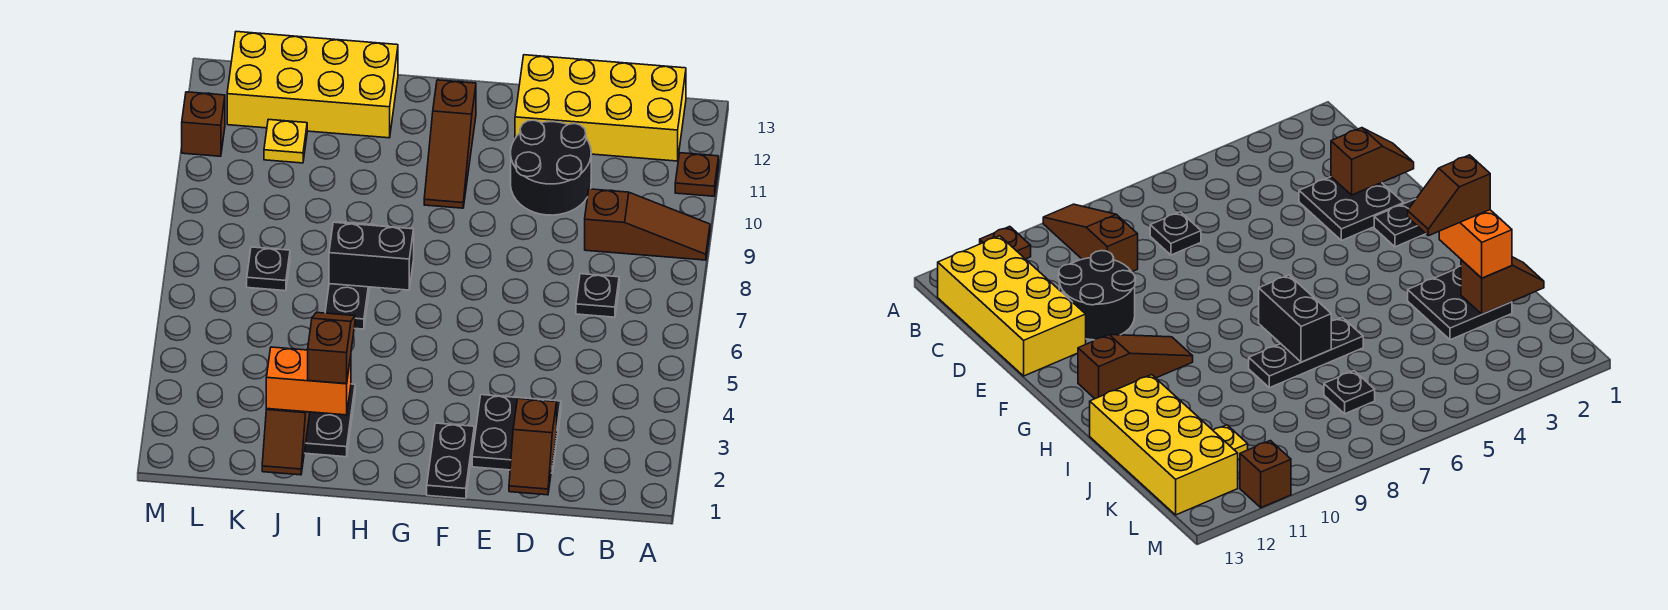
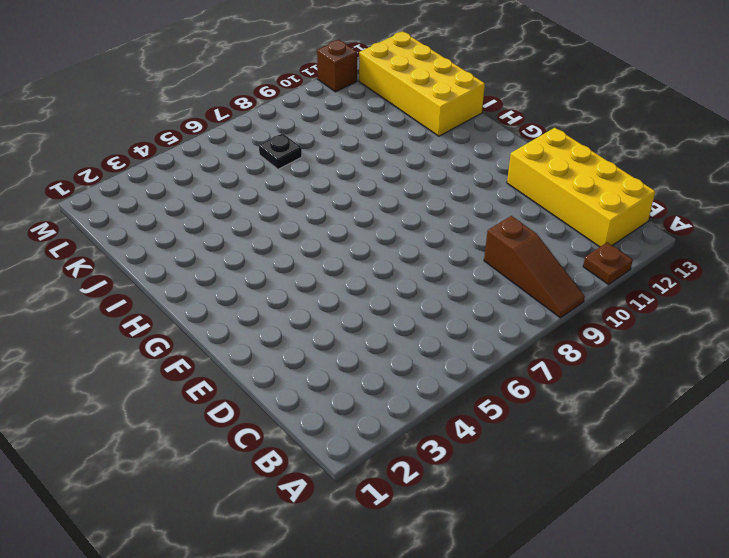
none -> black plate C7 level 1
none -> black plate D2:E3 level 1
none -> black round brick D10:E11 level 1

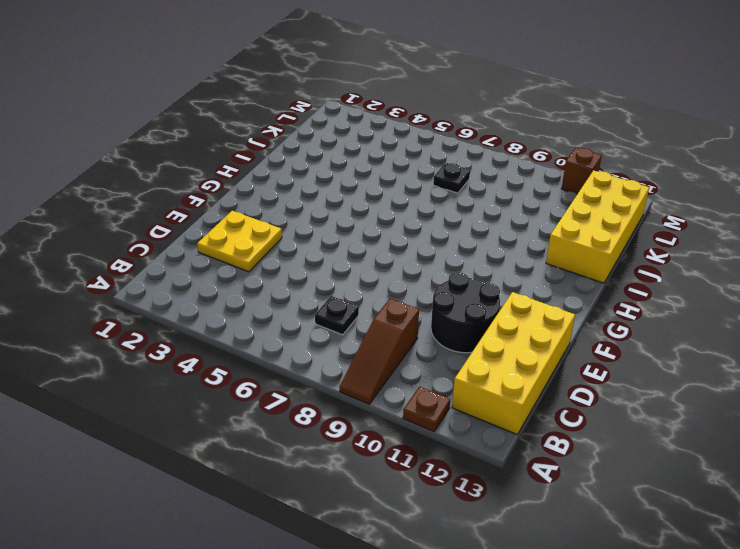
yellow plate D2:E3 level 1 -> black plate D2:E3 level 1
none -> black plate F1:F2 level 1
none -> brown slope G10:G12 level 1 top 12
none -> black plate I2:J3 level 1

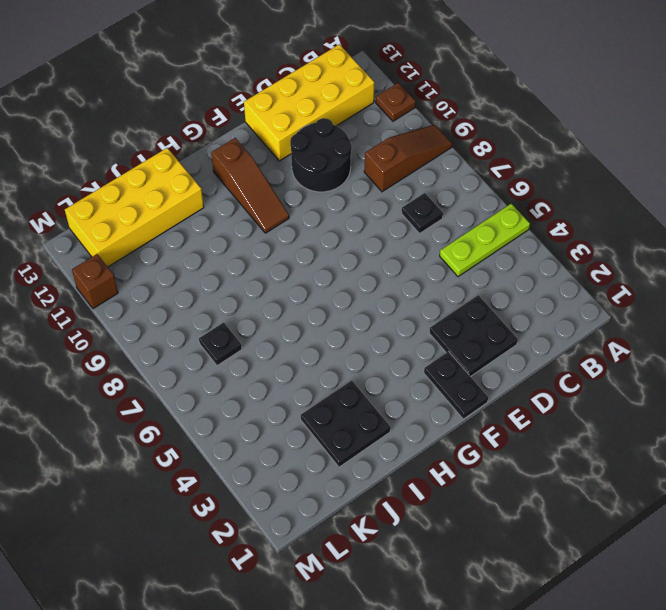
lime plate A5:C5 level 1 -> none
none -> black plate I6:I8 level 1
none -> yellow plate K11 level 1
none -> brown slope D1:D2 level 2 top 2

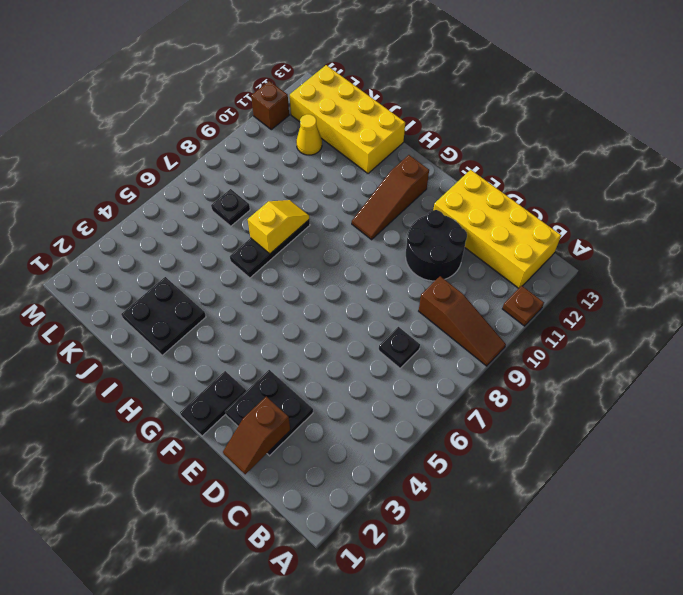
yellow slope I7:I8 level 2 top 7 -> black brick H7:I7 level 2
yellow cone K11 level 1 -> yellow plate K11 level 1
none -> brown slope J1:J2 level 2 top 2
none -> orange brick I2:J2 level 3
none -> brown slope I2:I3 level 4 top 2

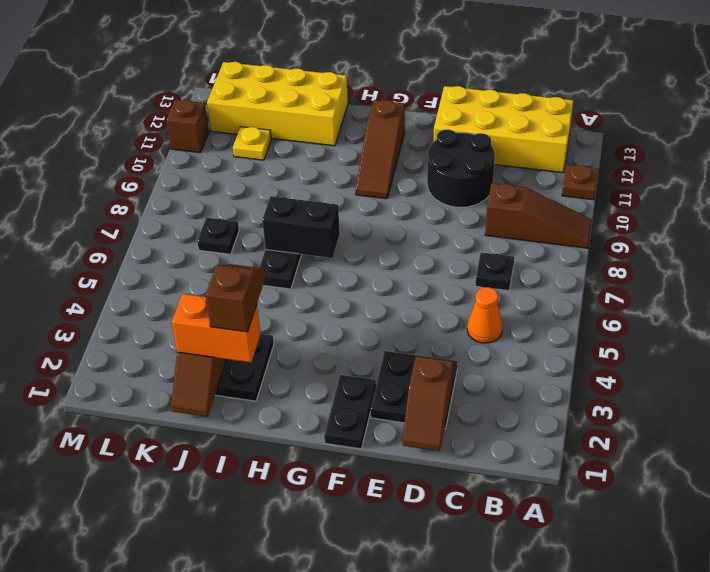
orange cone C5 level 1 -> none

